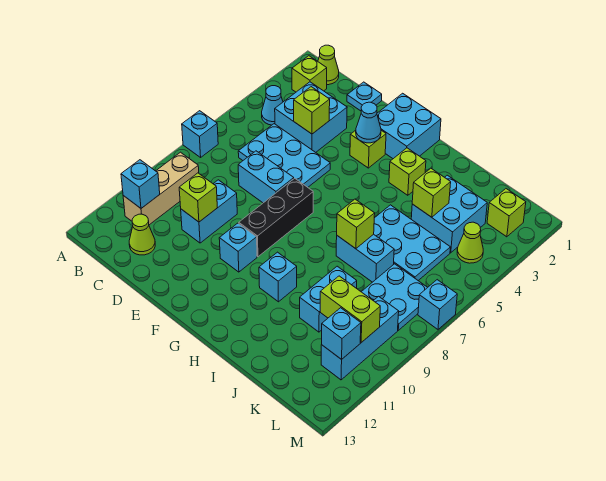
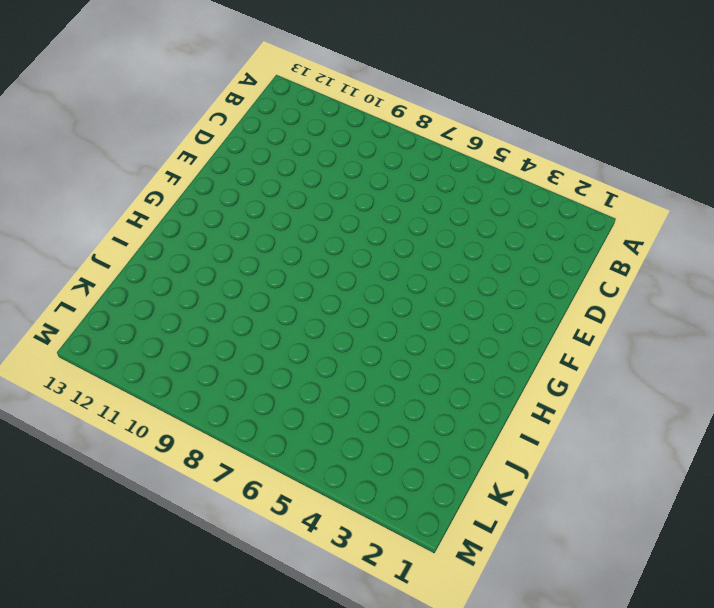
none -> cyan brick A7 level 1
none -> lime cone B1 level 1
none -> lime brick B2 level 1
none -> cyan cone B4 level 1

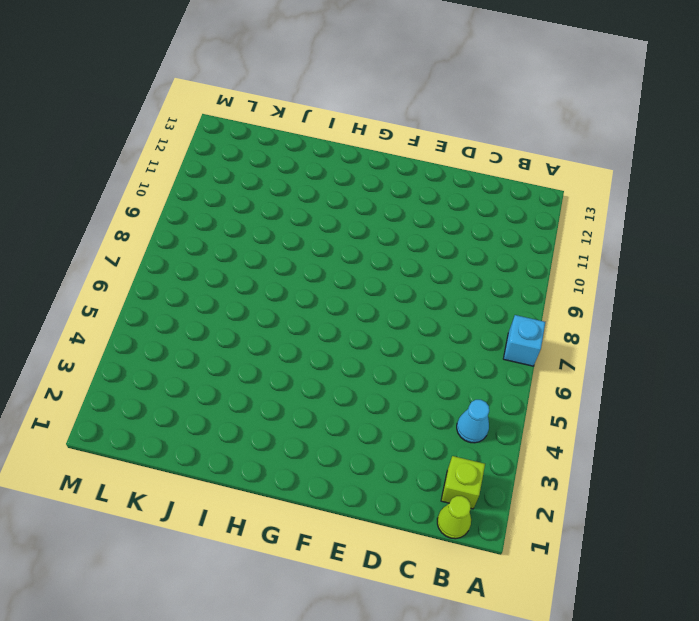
none -> tan brick B9:B11 level 1
none -> cyan brick C3:D4 level 1
none -> cyan plate C5:E6 level 1
none -> lime cone C12 level 1

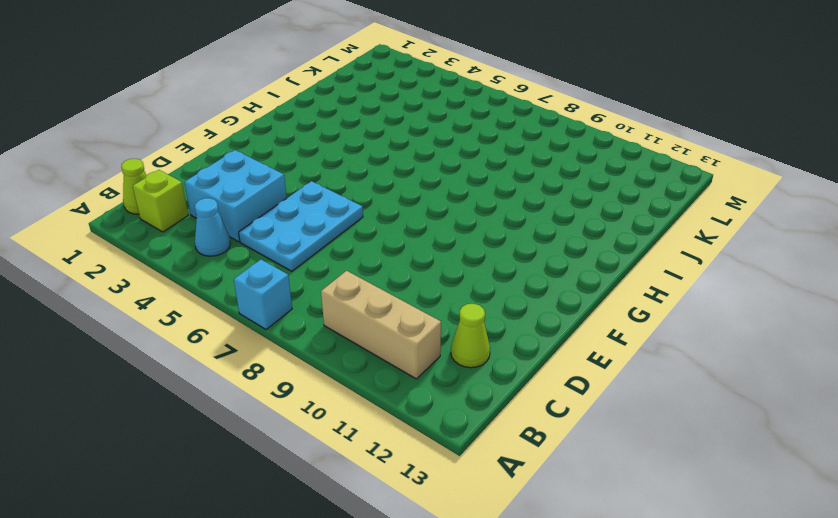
none -> cyan plate D1 level 1
none -> cyan brick D7:E7 level 1
none -> cyan brick D9:D10 level 1
none -> cyan brick F1:G2 level 1

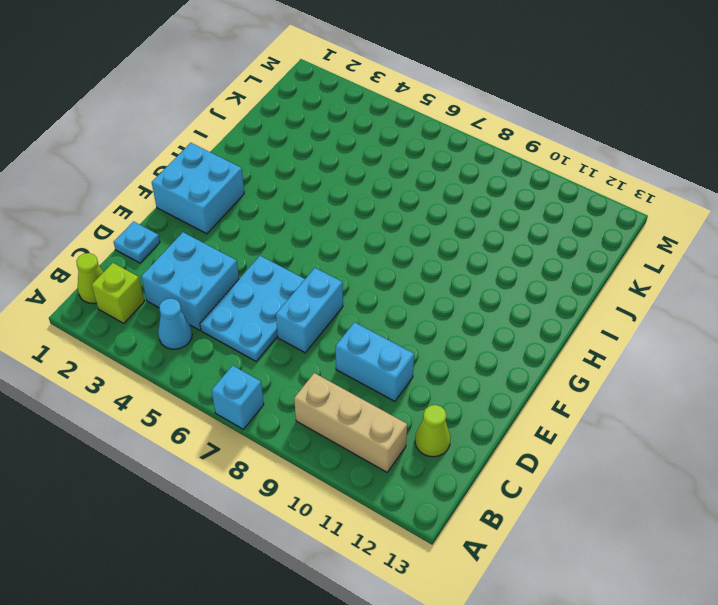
none -> lime brick F3 level 1
none -> black brick F7:F9 level 1
none -> cyan brick F10 level 1
none -> lime brick H3 level 1

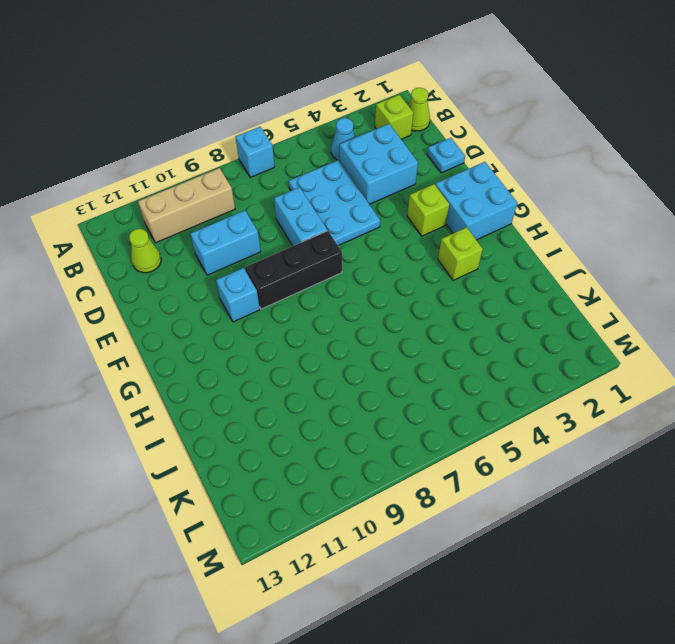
none -> cyan brick H10 level 1
none -> cyan plate I5:K6 level 1
none -> cyan brick I7:J7 level 1
none -> cyan brick J3:K4 level 1

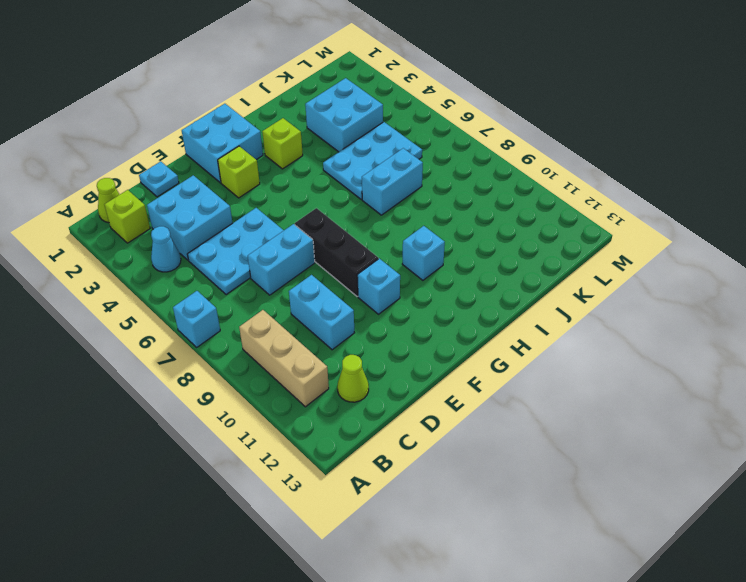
none -> cyan brick J9:J10 level 1
none -> cyan plate K7:L8 level 1
none -> lime brick L2 level 1
none -> lime cone L4 level 1

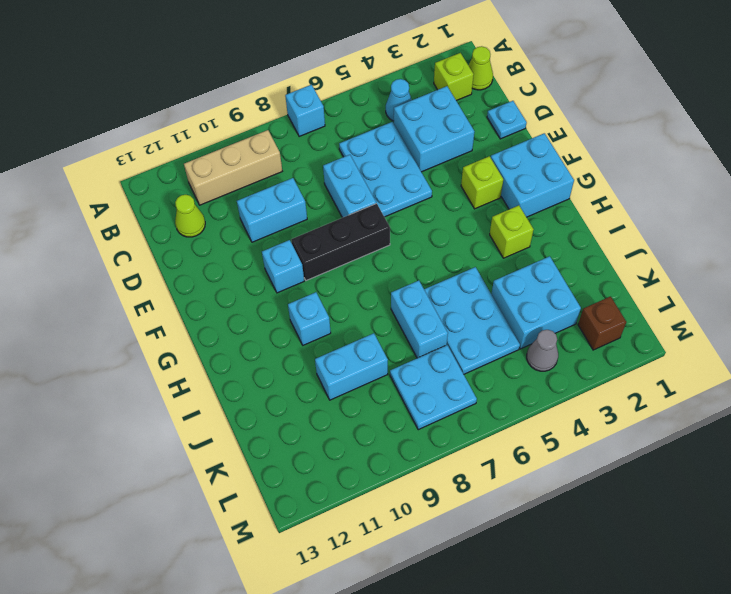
brown brick L2 level 1 -> lime brick L2 level 1
grey cone L4 level 1 -> lime cone L4 level 1
none -> cyan brick L9:L11 level 1
none -> cyan brick M7 level 1
none -> cyan brick B11 level 2
none -> lime brick D4 level 2

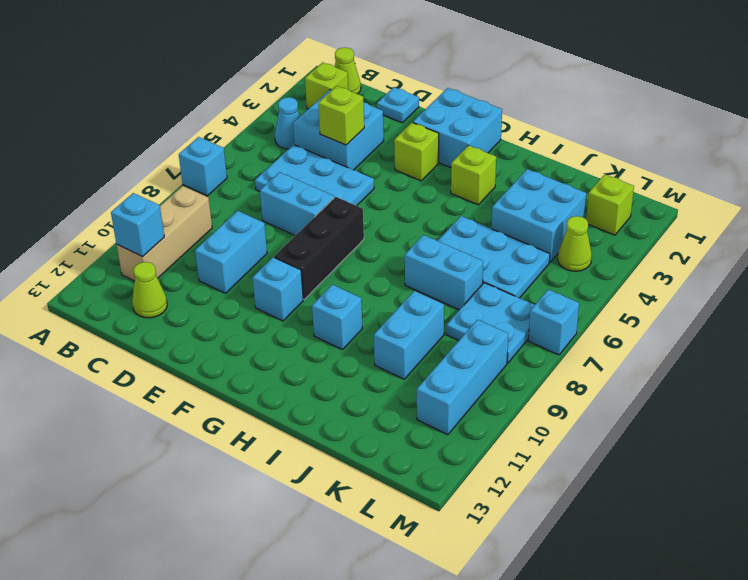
none -> lime brick D10 level 2
none -> cyan cone F3 level 2
none -> lime brick I7 level 2
none -> lime brick J4 level 2

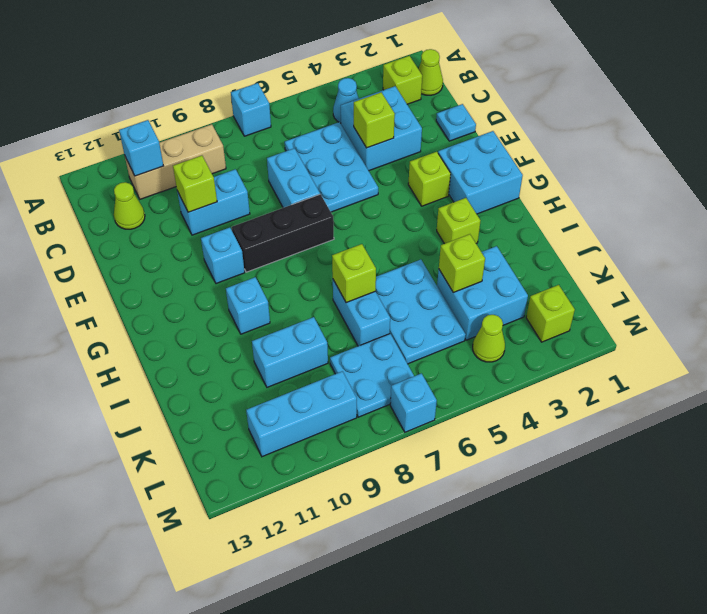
none -> cyan cone F3 level 2
none -> lime brick K10:L10 level 2
none -> cyan brick L11 level 2

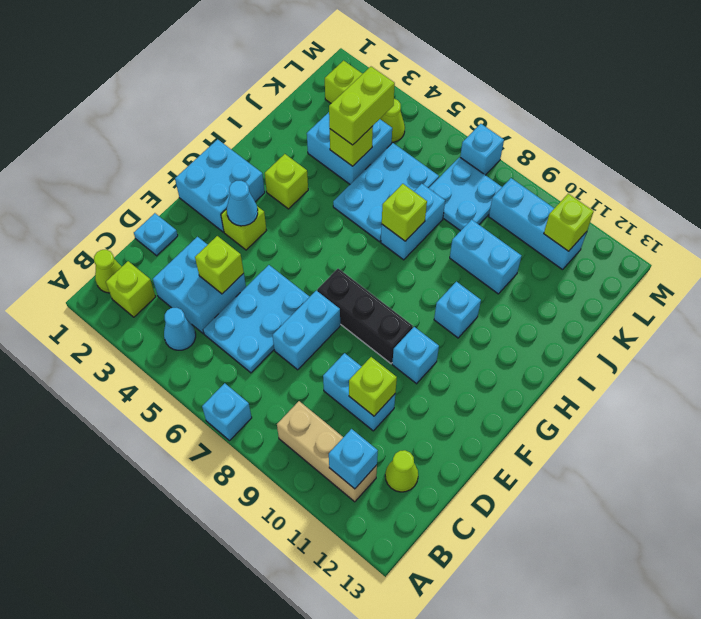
lime brick J4:K4 level 3 -> lime brick K10:L10 level 2
lime brick L11 level 2 -> cyan brick L11 level 2

